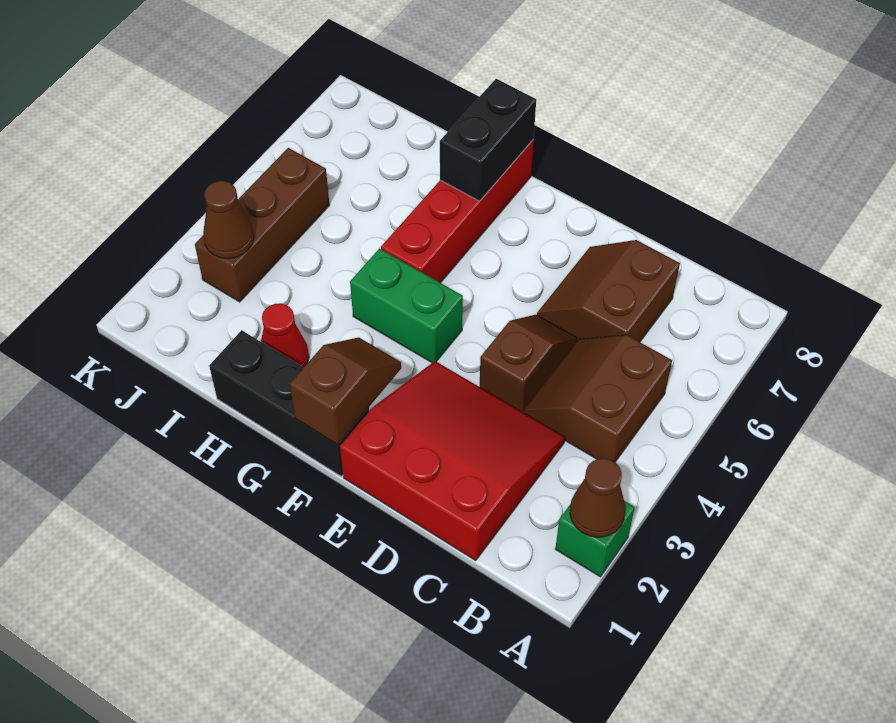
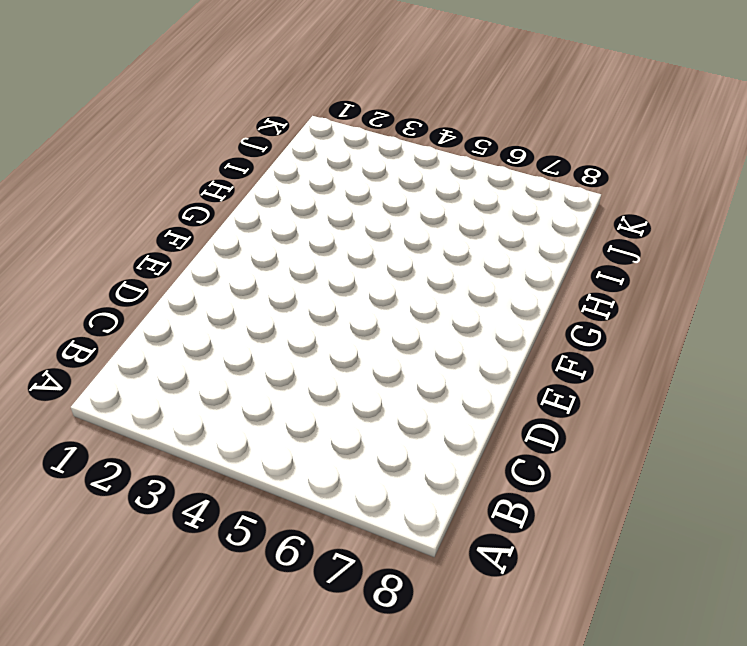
none -> green brick A2 level 1
none -> brown slope B4:C5 level 1 top B
none -> red slope C1:E3 level 1 top 1

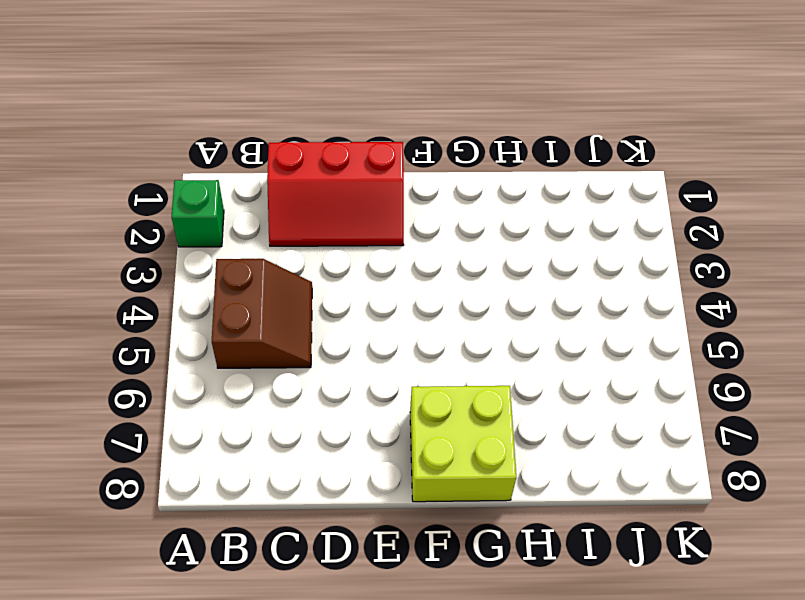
red slope C1:E2 level 1 top 1 -> red slope C1:E3 level 1 top 1
lime brick F7:G8 level 1 -> red brick G5:G8 level 1
none -> brown slope C6:D7 level 1 top C
none -> brown slope D4:D5 level 1 top 4
none -> black brick F1:H1 level 1

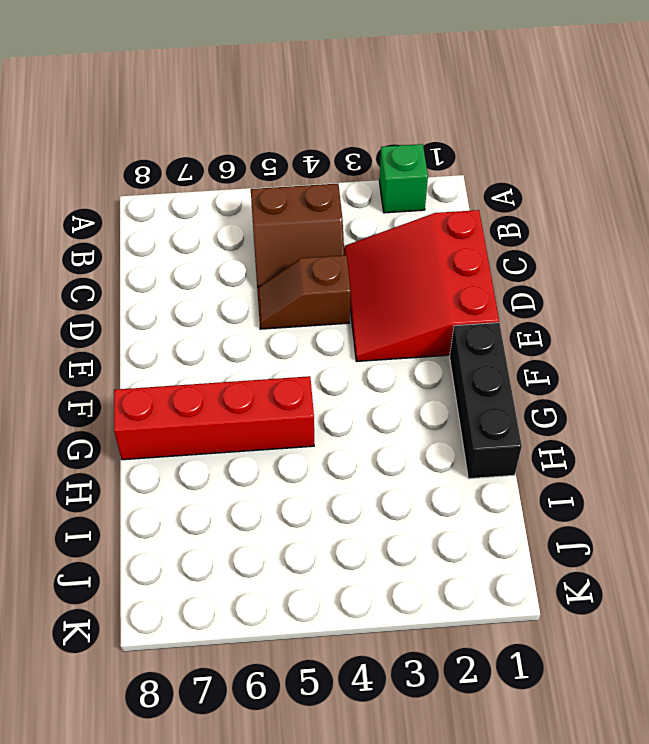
none -> brown slope C6:D7 level 1 top C
none -> green brick F4:G4 level 1
none -> red cone H2 level 1

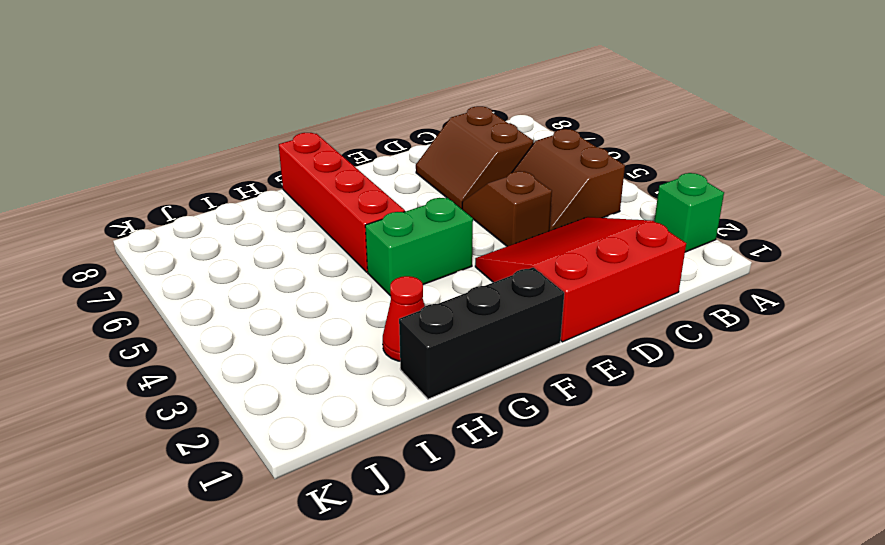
none -> brown brick J3:J5 level 1
none -> brown cone A2 level 2
none -> brown slope F1:F2 level 2 top 1

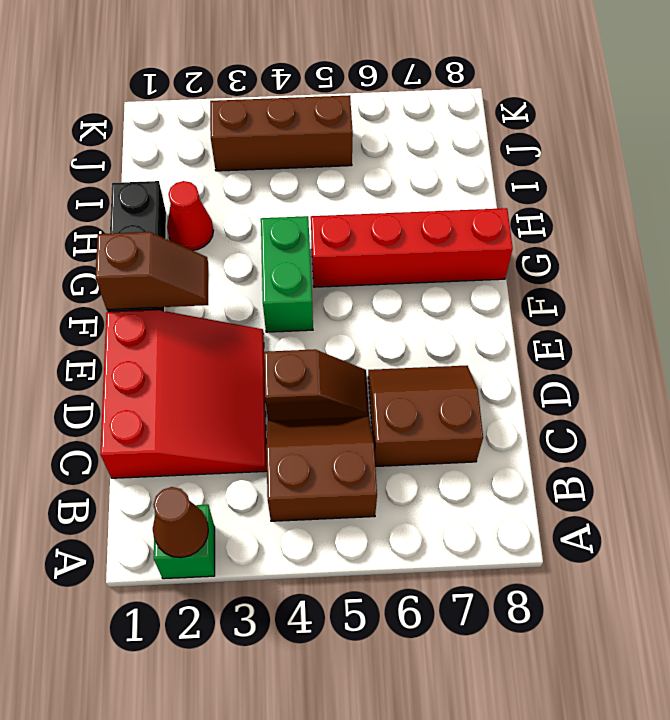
none -> black brick G7:G8 level 2
none -> brown cone J3 level 2

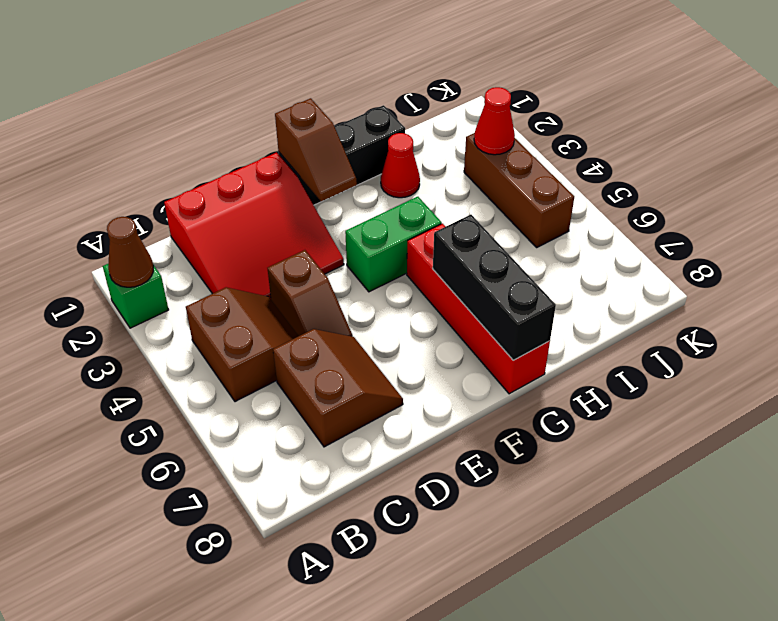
black brick G6:G8 level 2 -> black brick G7:G8 level 2
red cone J3 level 2 -> brown cone J3 level 2

